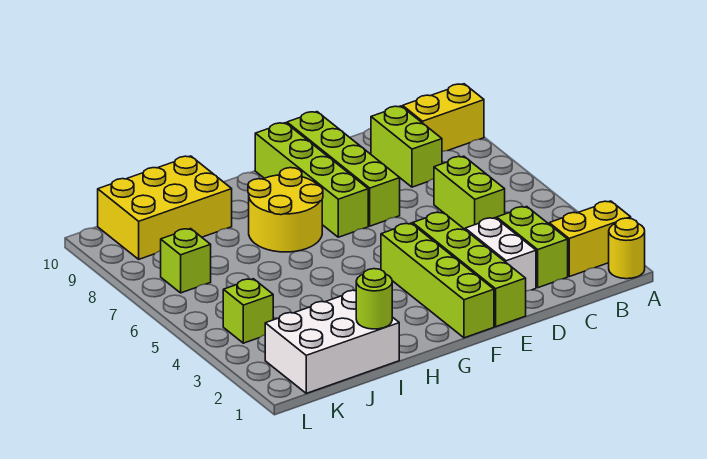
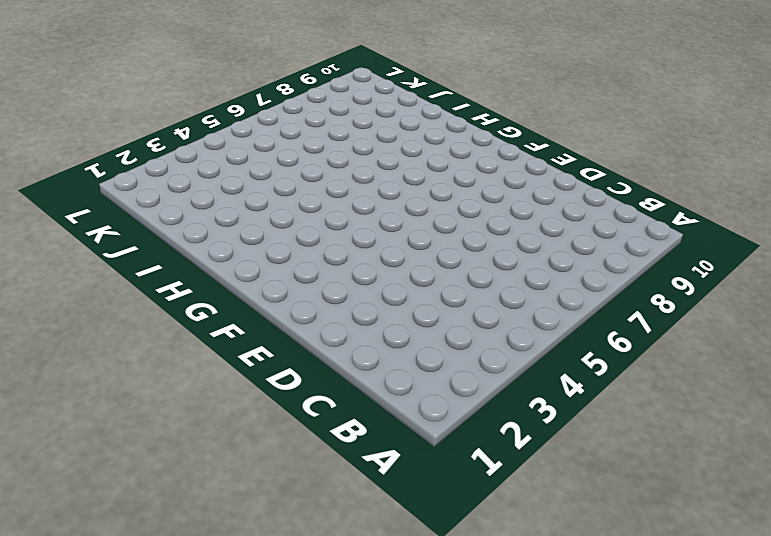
none -> yellow round brick A1 level 1
none -> yellow brick A2:B2 level 1
none -> yellow brick A9:B9 level 1

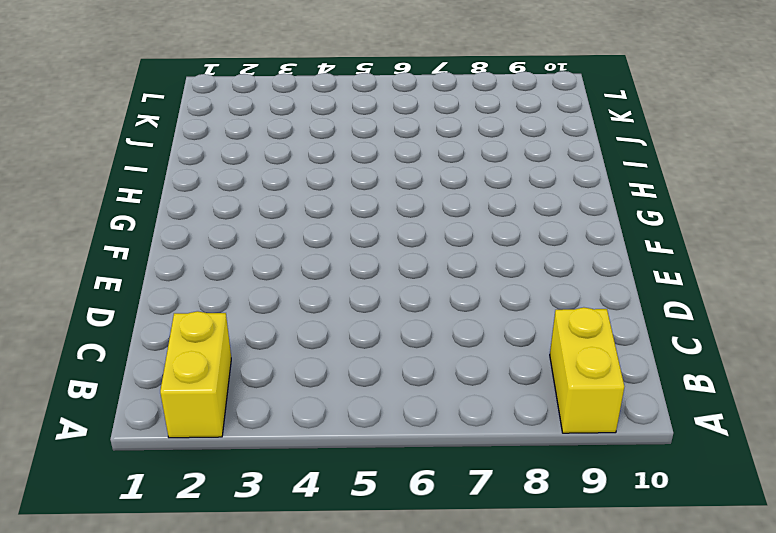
none -> yellow round brick A1 level 1
none -> lime brick C2:C3 level 1
none -> lime brick C5:C6 level 1

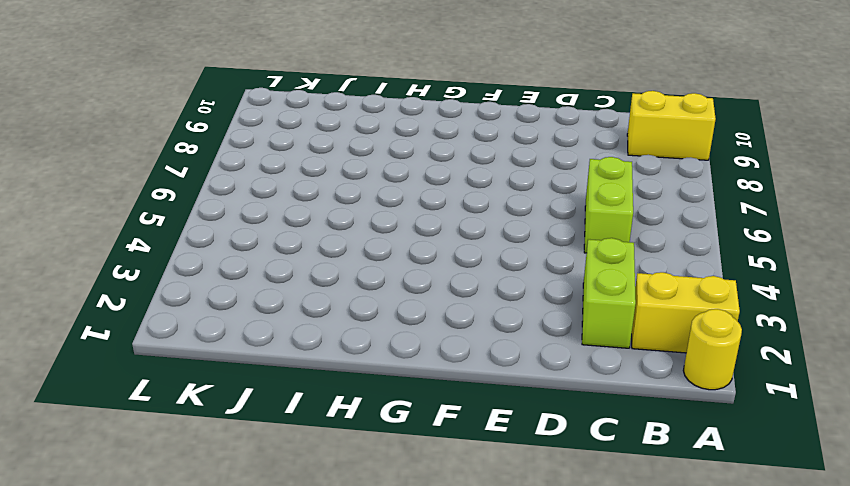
none -> lime brick C8:C9 level 1
none -> white brick D2:D3 level 1
none -> lime brick E1:E4 level 1

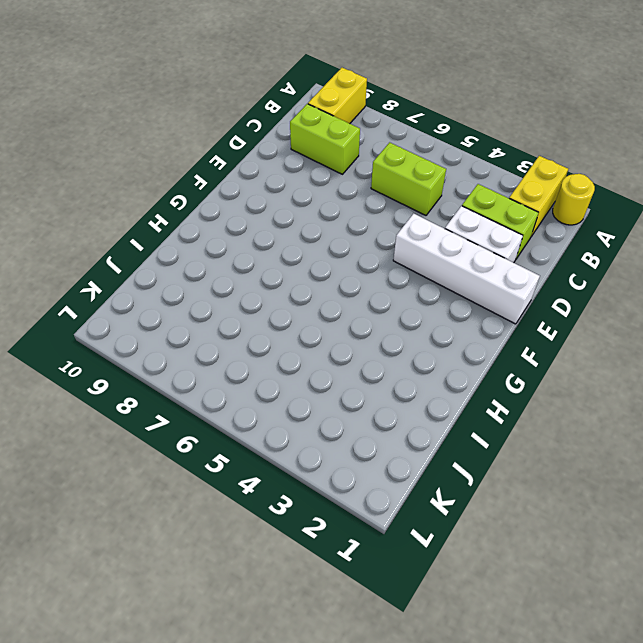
white brick E1:E4 level 1 -> lime brick E1:E4 level 1
none -> lime brick E7:E10 level 1
none -> lime brick F1:F4 level 1
none -> lime brick F7:F10 level 1

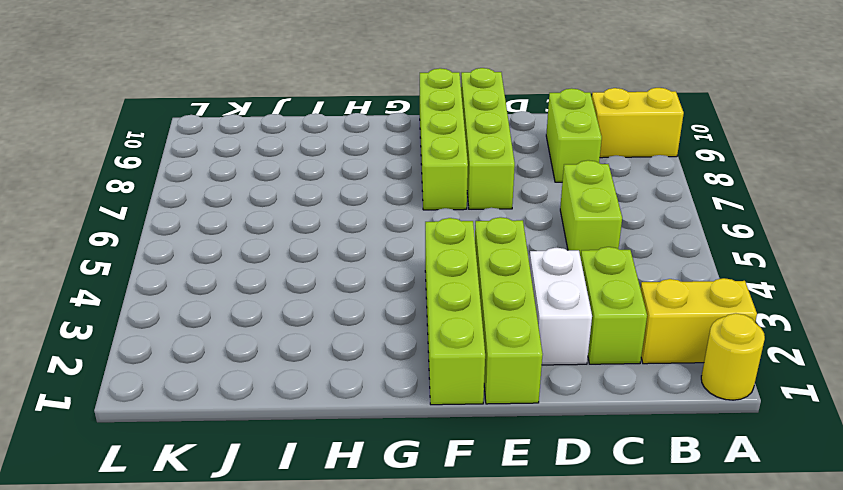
none -> yellow round brick G7:H8 level 1
none -> white brick I1:K2 level 1
none -> yellow brick I9:K10 level 1

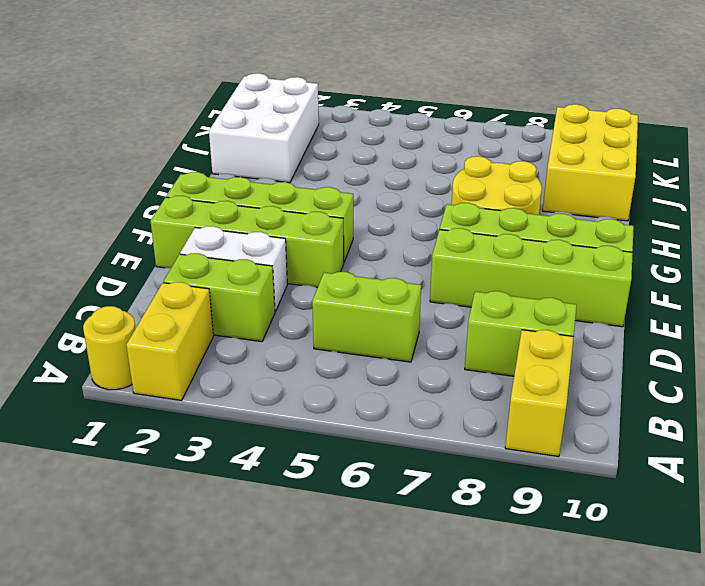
none -> lime brick K4 level 1
none -> lime brick K7 level 1
none -> lime round brick I1 level 2

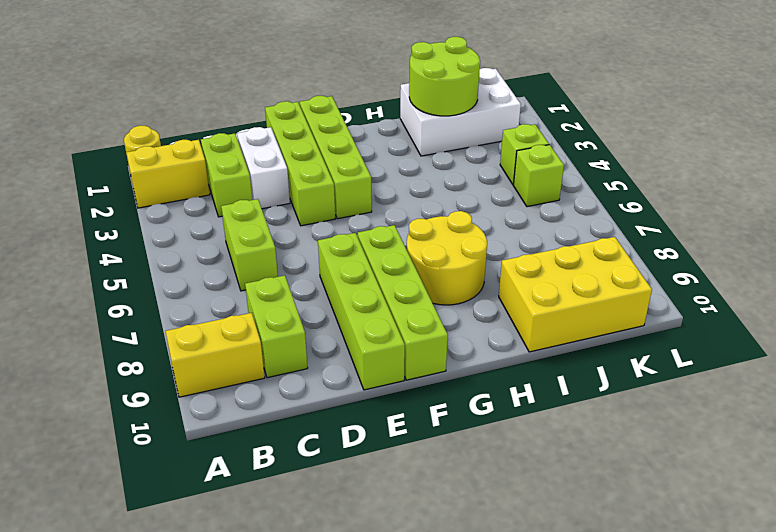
lime round brick I1:J2 level 2 -> lime round brick I1 level 2
lime brick K5 level 1 -> lime brick K7 level 1

